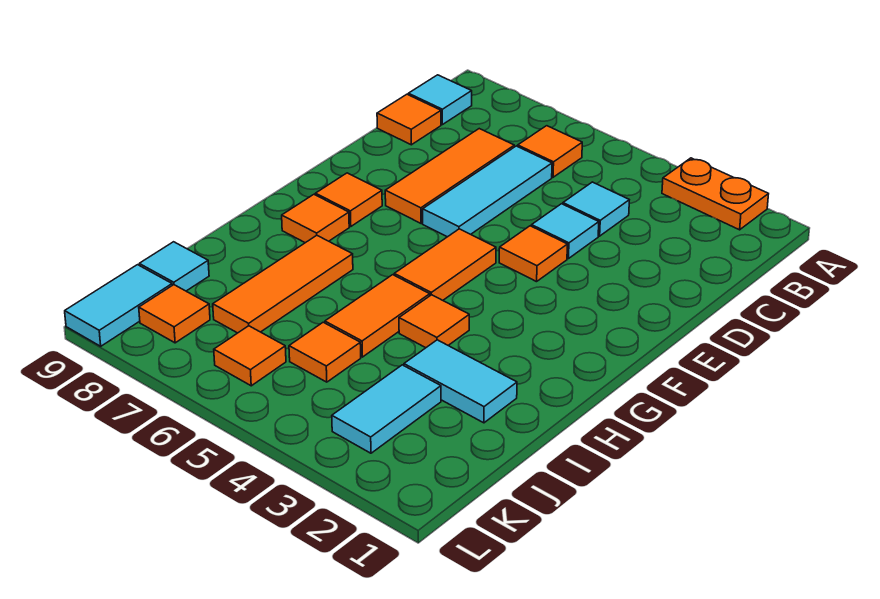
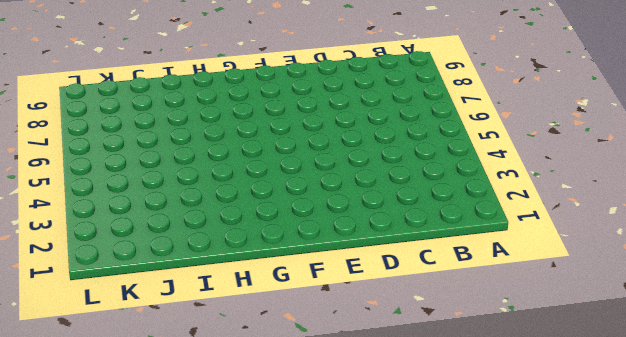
none -> orange plate A2:A3 level 1
none -> orange tile B6 level 1
none -> cyan tile B9 level 1

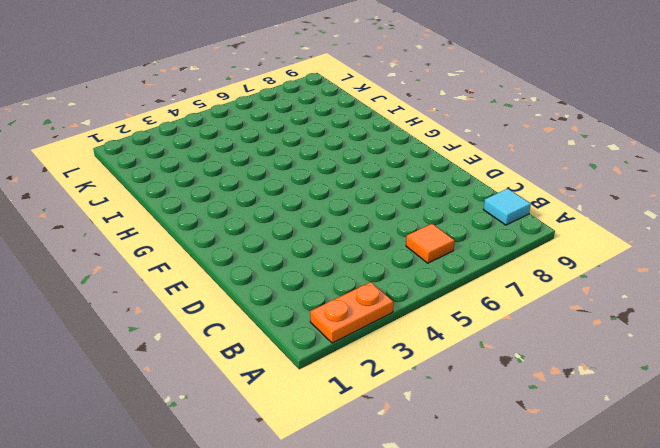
none -> cyan tile C4 level 1
none -> cyan tile C6:E6 level 1
none -> orange tile C7:E7 level 1

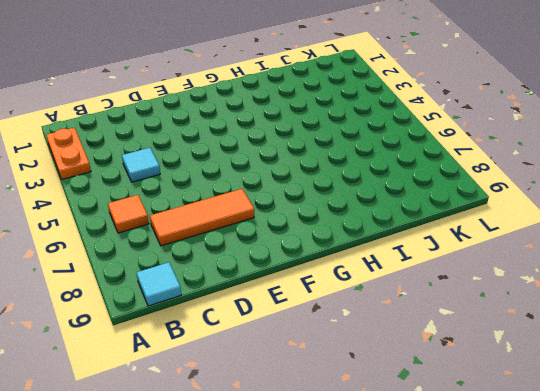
none -> cyan tile C6:E6 level 1
none -> orange tile C9 level 1
none -> cyan tile D4 level 1

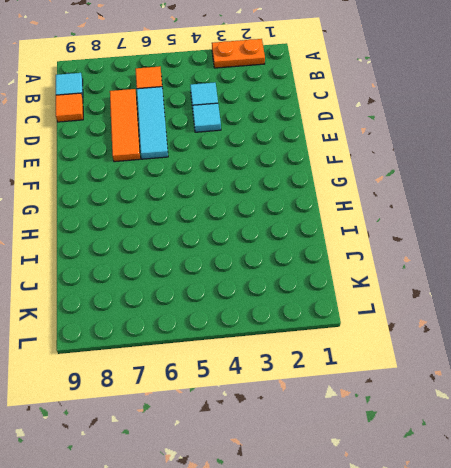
none -> orange tile E4 level 1
none -> orange tile F5:G5 level 1
none -> orange tile F8 level 1

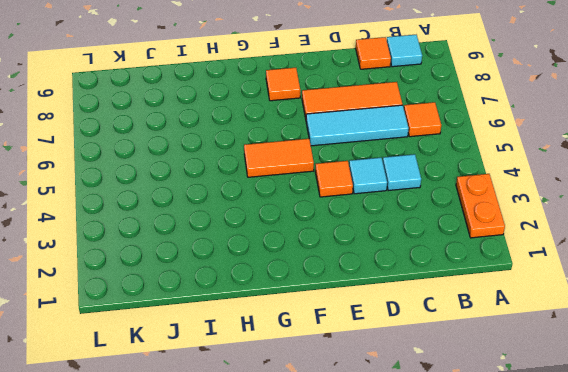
none -> orange tile G8 level 1
none -> orange tile H4 level 1
none -> orange tile H5:I5 level 1

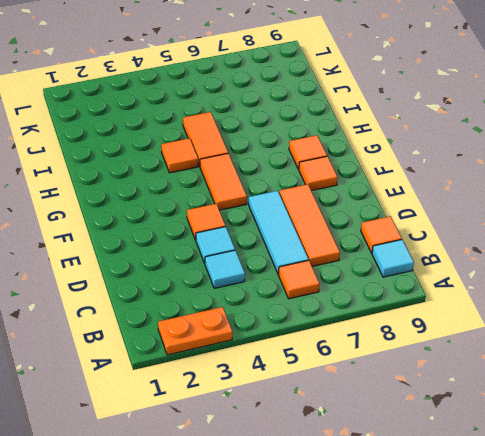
none -> orange tile H7:J7 level 1
none -> cyan tile I2:I3 level 1
none -> cyan tile J3:K3 level 1

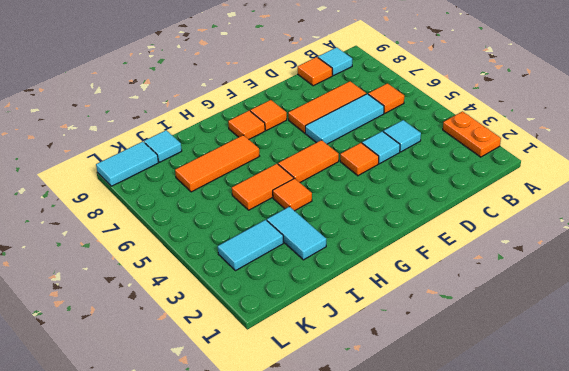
none -> orange tile J5 level 1
none -> orange tile K6 level 1
none -> orange tile K8 level 1

